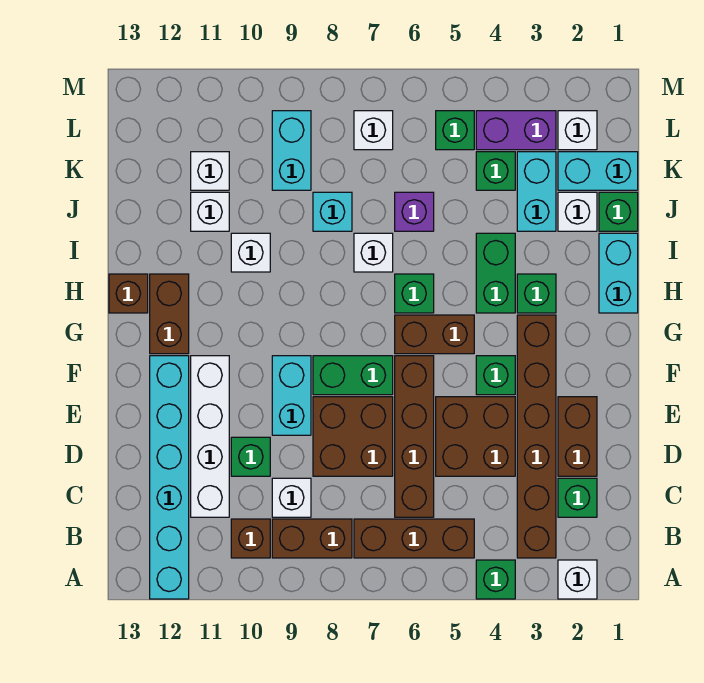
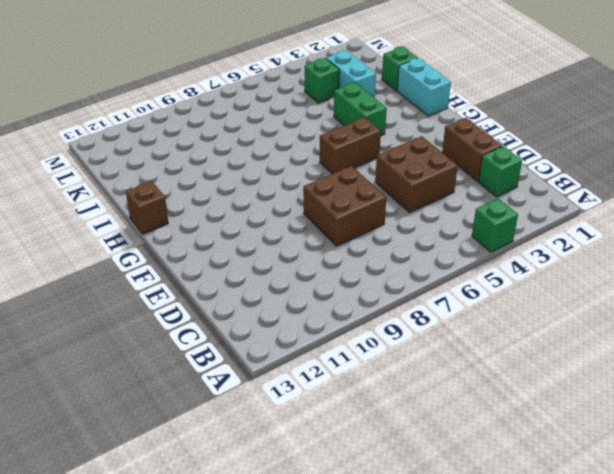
none -> white brick A2 level 1
none -> cyan brick A12:F12 level 1
none -> brown brick B3:G3 level 1
none -> brown brick B5:B7 level 1

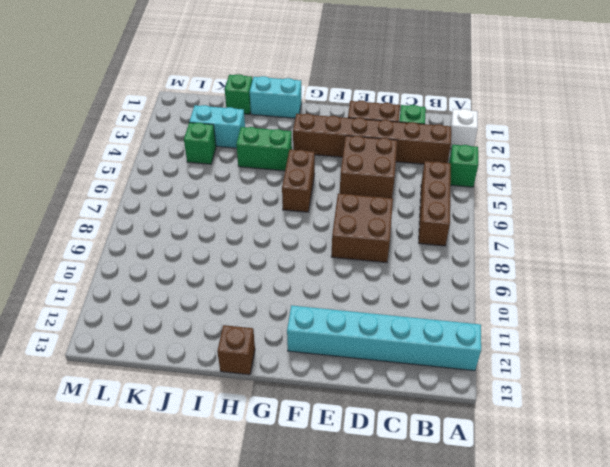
none -> brown brick B8:B9 level 1
none -> brown brick B10 level 1
none -> brown brick C6:F6 level 1
none -> white brick C9 level 1

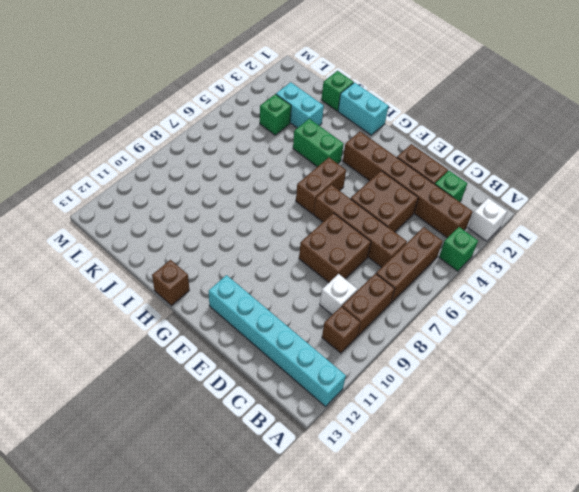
none -> white brick C11:F11 level 1
none -> green brick D10 level 1
none -> cyan brick E9:F9 level 1
none -> green brick F4 level 1

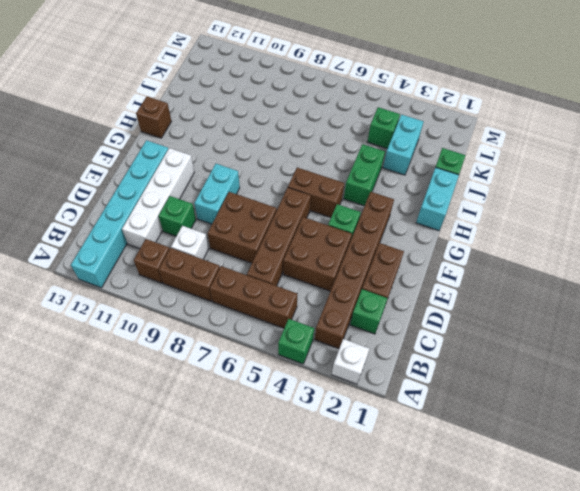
none -> green brick F7:F8 level 1
none -> brown brick G12:H12 level 1
none -> green brick H3 level 1
none -> green brick H6 level 1

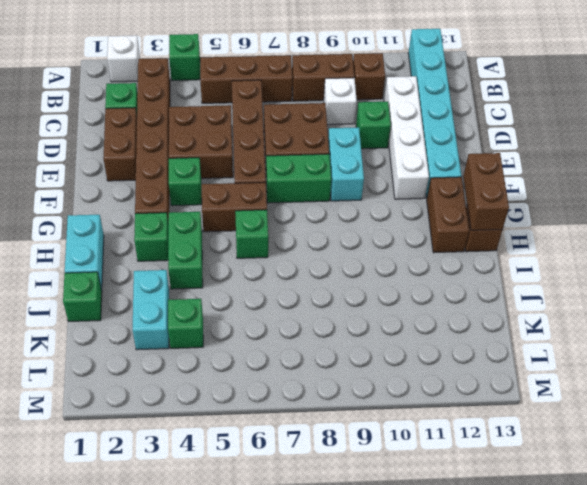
brown brick G13:H13 level 2 -> none
none -> white brick I7 level 1
none -> white brick I10 level 1
none -> white brick J2 level 1
none -> purple brick J6 level 1

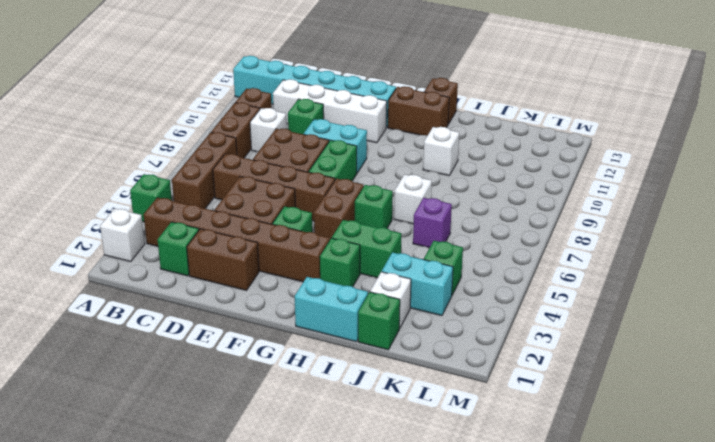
none -> cyan brick J8 level 1
none -> white brick J11 level 1
none -> cyan brick K1:K2 level 1
none -> cyan brick K9:L9 level 1

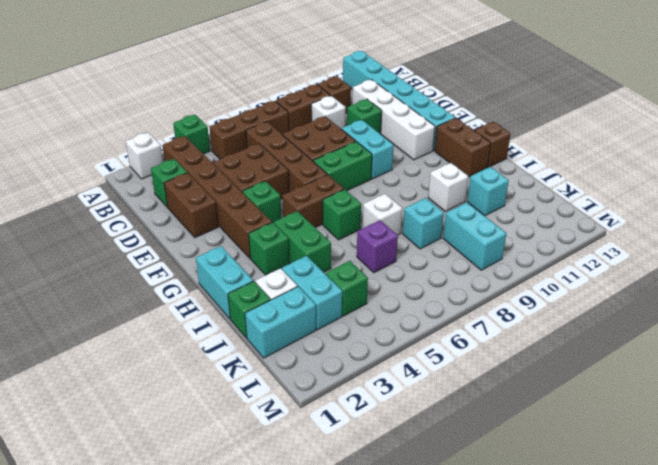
cyan brick J11 level 1 -> white brick J11 level 1
none -> white brick K11 level 1
none -> white brick L2 level 1
none -> purple brick L3:L4 level 1
none -> green brick L5 level 1

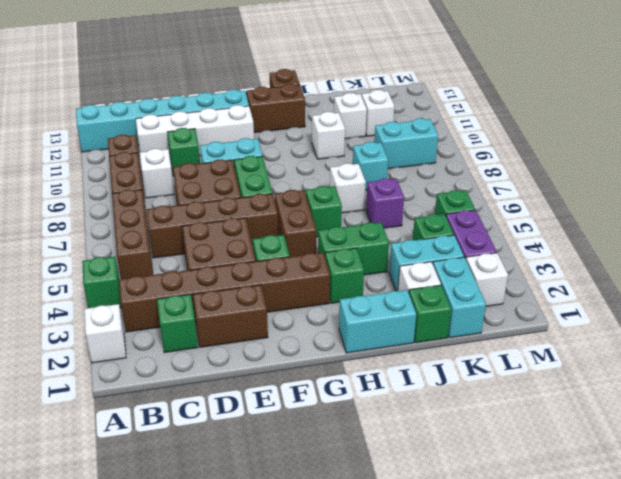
none -> white brick L7 level 1

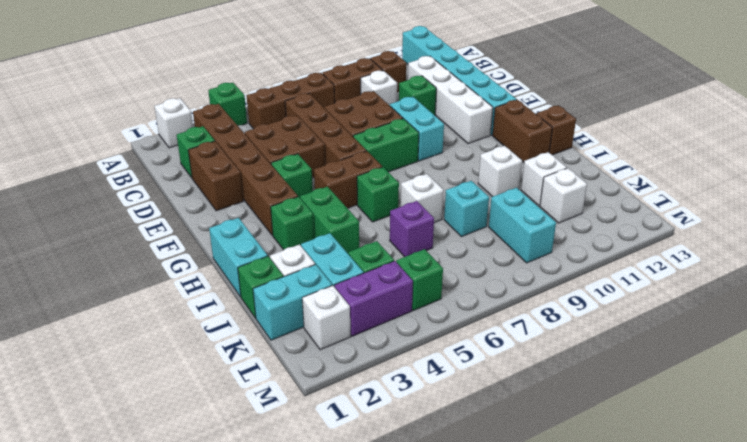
none -> white brick L7 level 1

